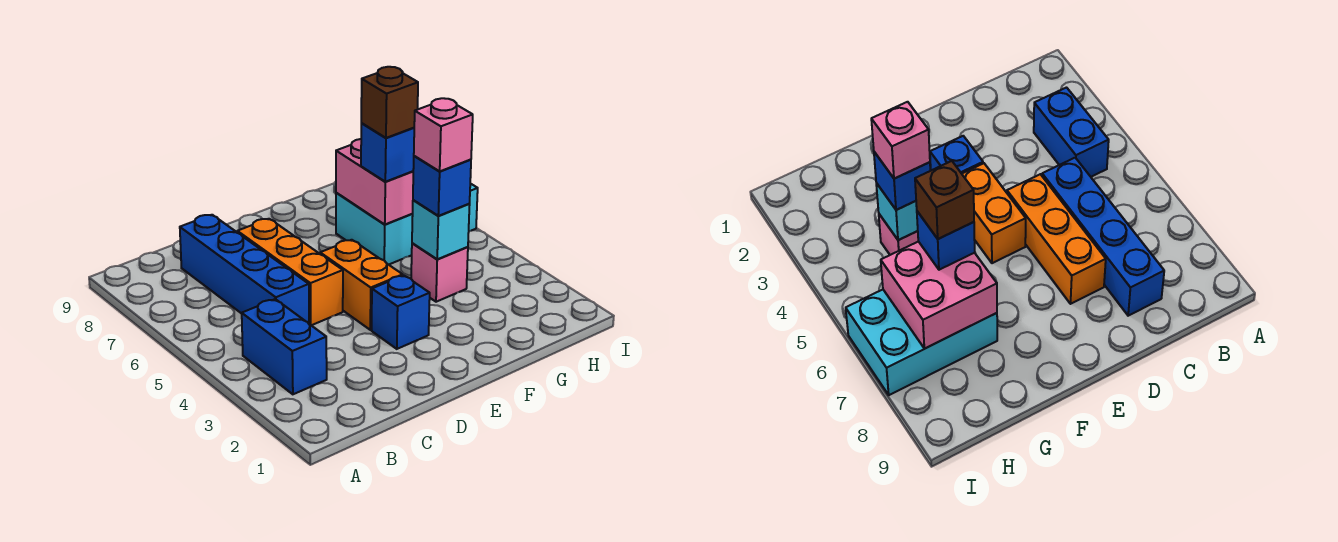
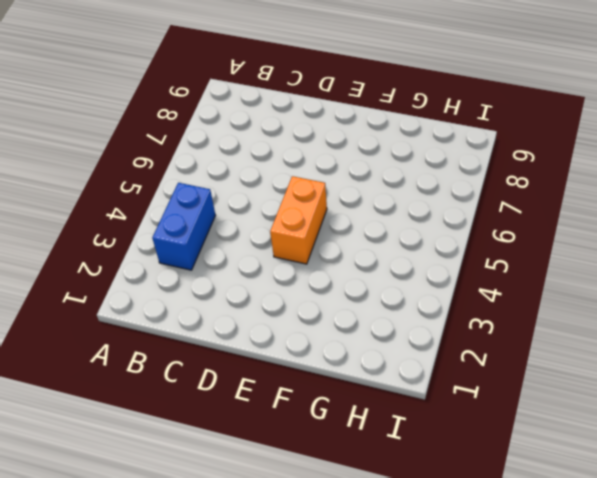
none -> blue brick C5:C8 level 1
none -> orange brick D5:D7 level 1
none -> blue brick E3 level 1

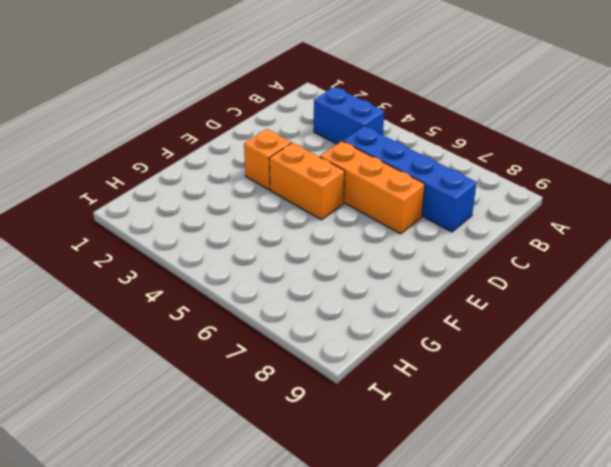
orange brick E3 level 1 -> blue brick E3 level 1
none -> pink brick G4 level 1
none -> cyan brick G6:I7 level 1
none -> cyan brick G4 level 2

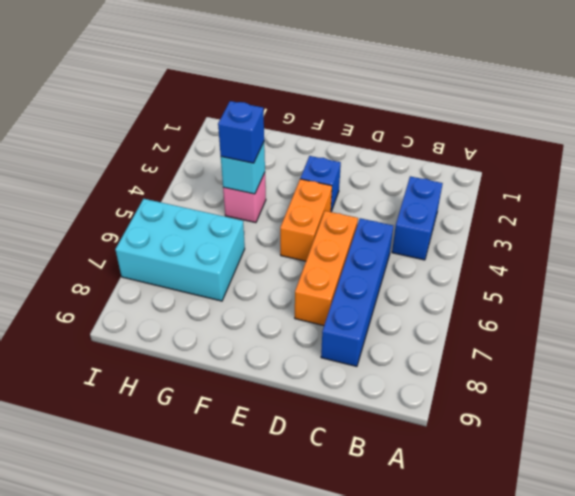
none -> pink brick G6:H7 level 2
none -> blue brick G6 level 3
none -> pink brick G4 level 4

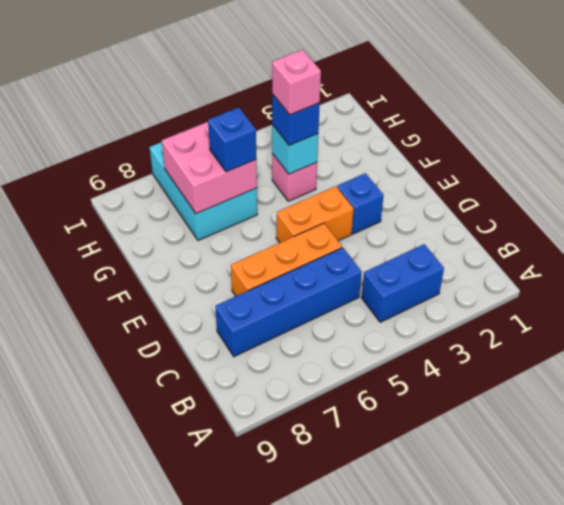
none -> brown brick G6 level 4

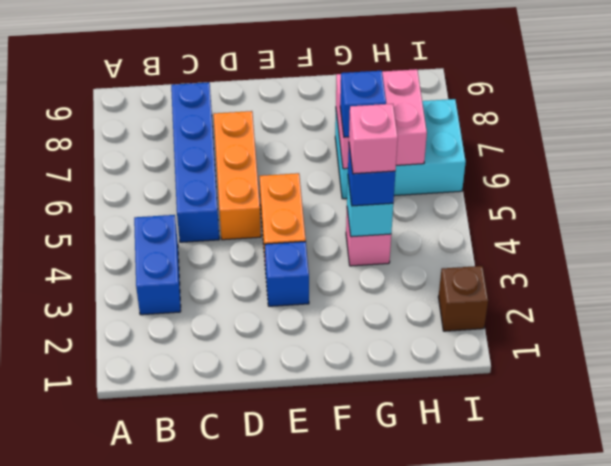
brown brick I2 level 1 -> brown brick G6 level 4

